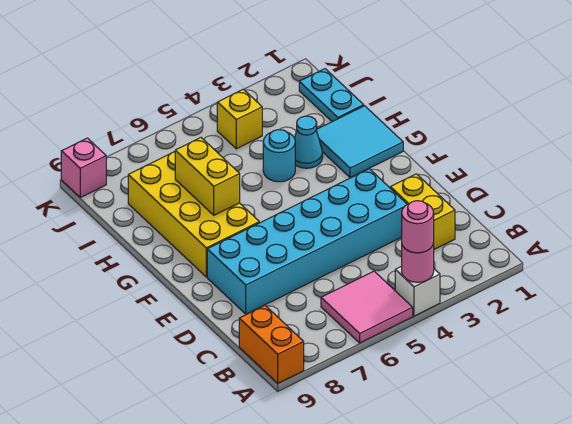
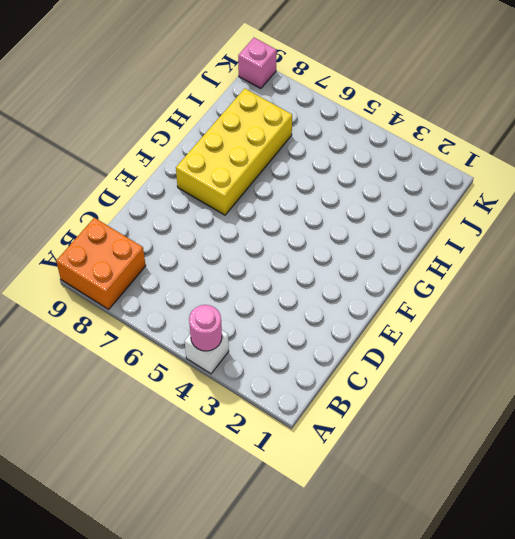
orange brick A8:B9 level 1 -> orange brick A9:B9 level 1
none -> pink tile A5:B6 level 1
none -> yellow brick C2:D2 level 1
none -> cyan brick D3:E8 level 1

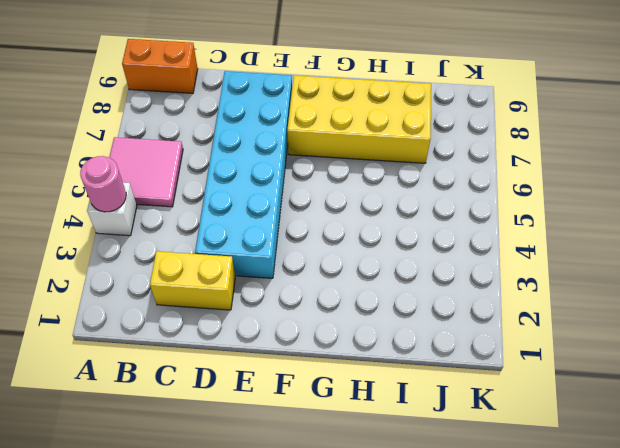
none -> cyan tile G1:H2 level 1
none -> cyan cone H3 level 1
none -> cyan round brick H4 level 1

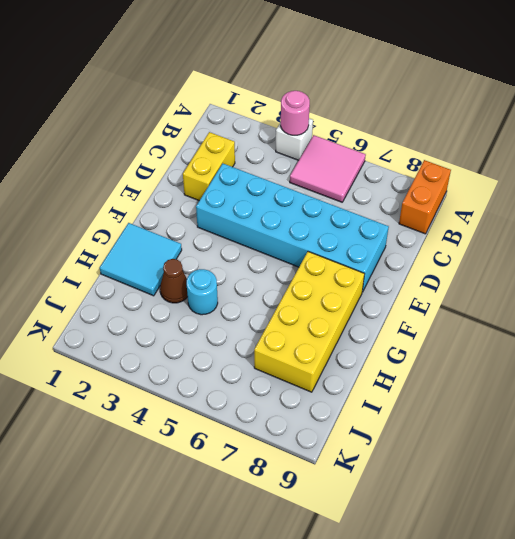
brown cone H3 level 1 -> cyan cone H3 level 1
none -> cyan plate I1:J1 level 1
none -> yellow brick J4 level 1
none -> pink brick K9 level 1

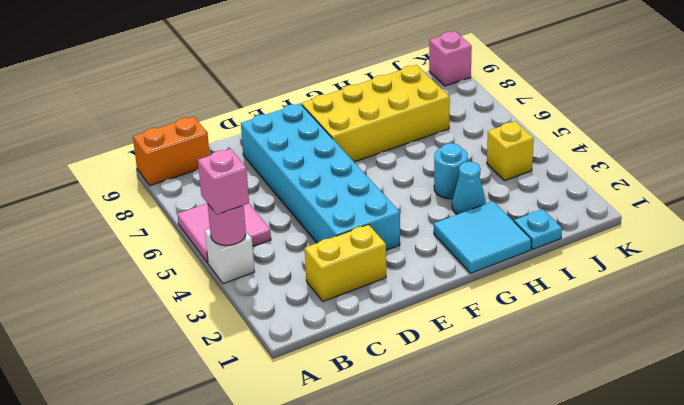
pink brick A4 level 3 -> pink round brick A4 level 3
cyan plate I1 level 1 -> cyan plate I1:J1 level 1
none -> yellow brick G7:H7 level 2

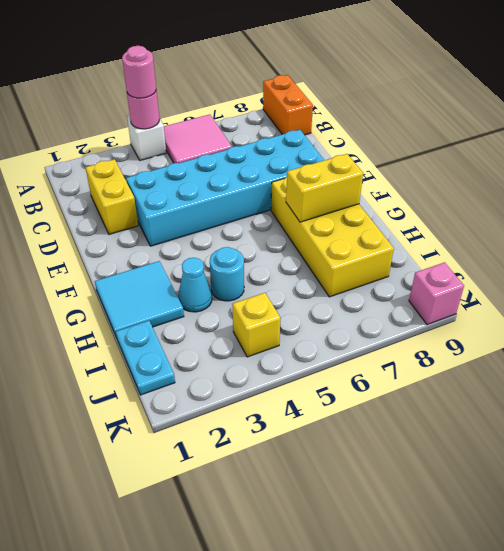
yellow brick G7:G8 level 2 -> yellow brick G7:H7 level 2

